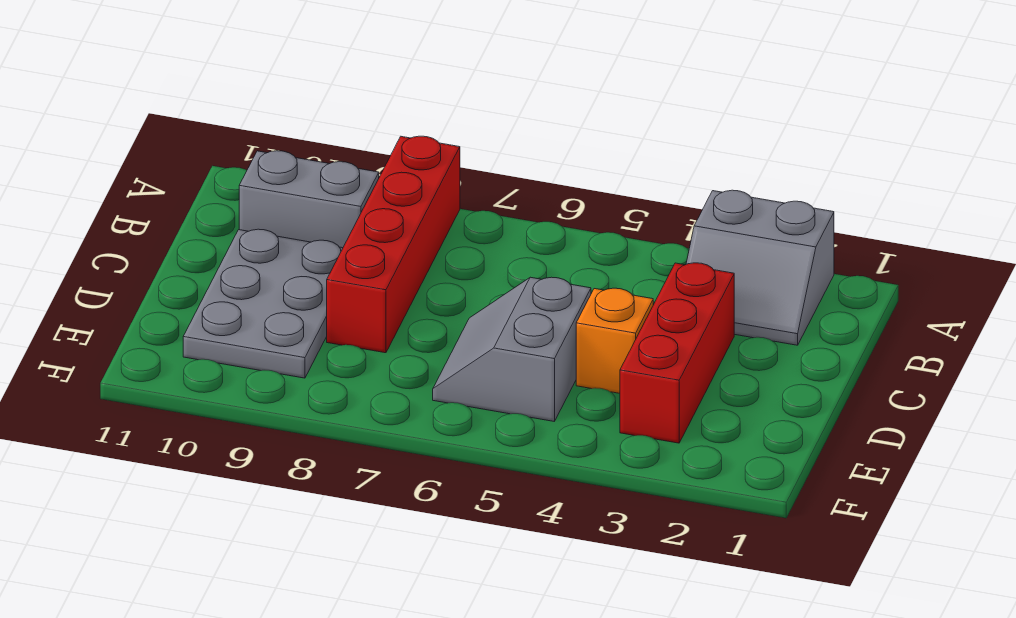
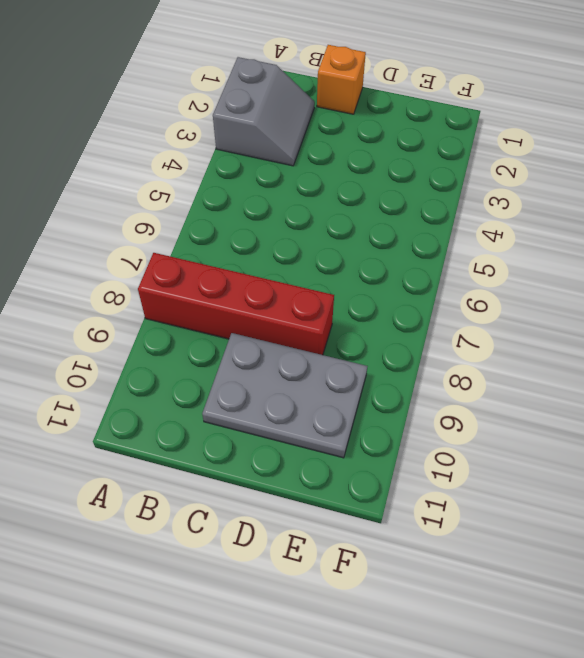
orange brick C1 level 1 -> orange brick D4 level 1
none -> grey brick B9:B10 level 1
none -> red brick C3:E3 level 1

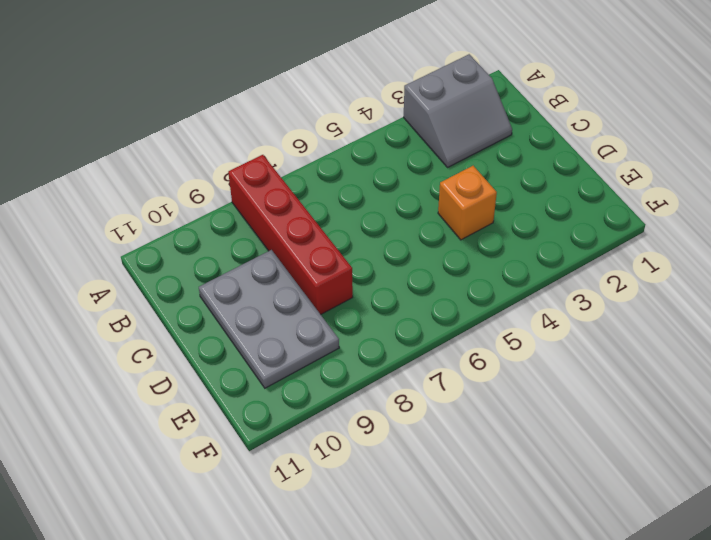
none -> grey brick B9:B10 level 1
none -> red brick C3:E3 level 1

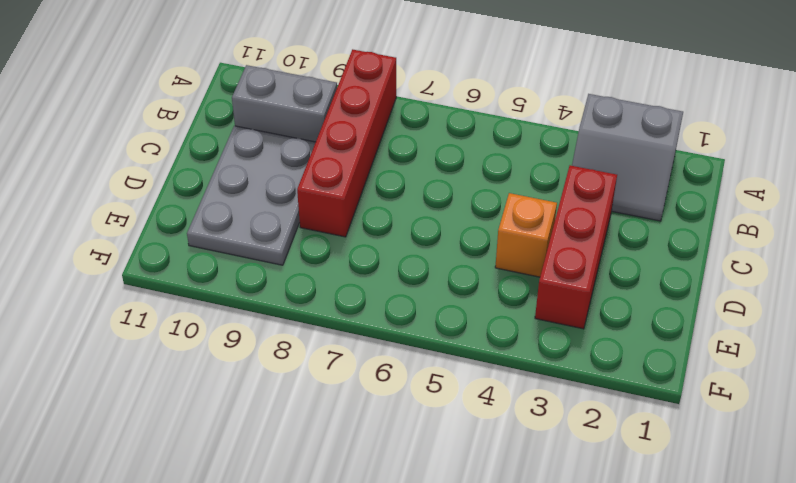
none -> grey slope D5:E6 level 1 top 5

